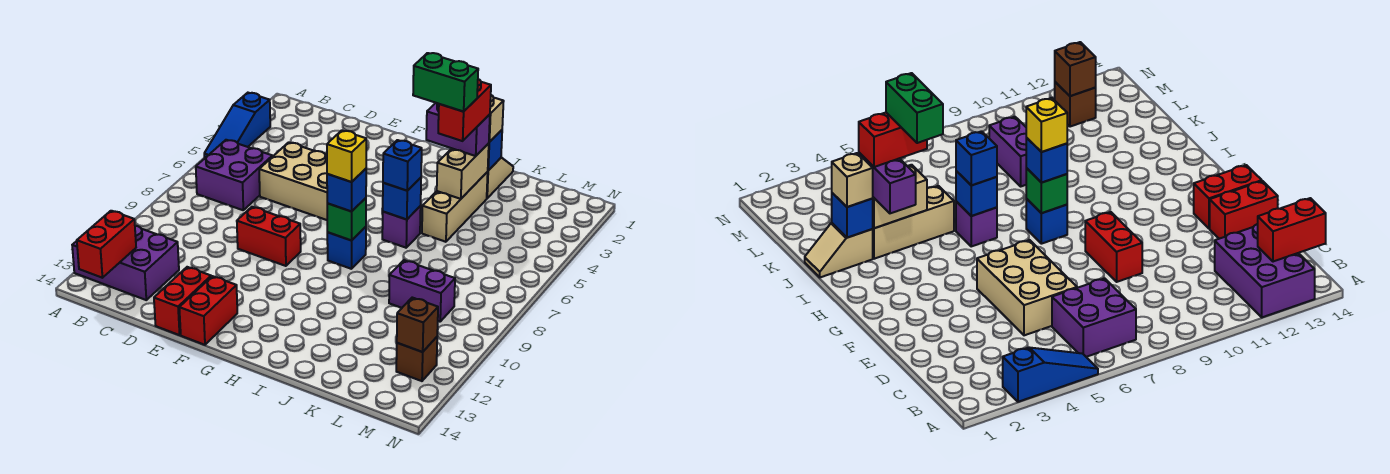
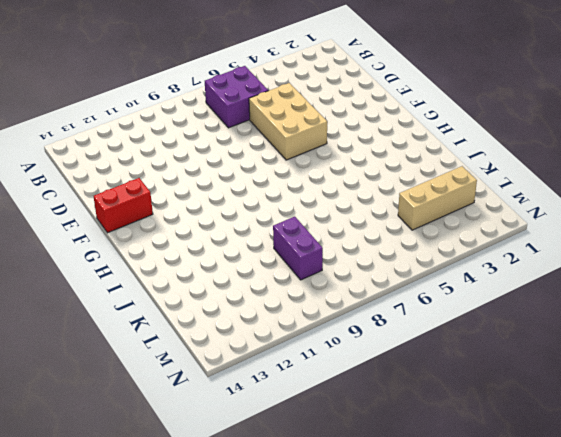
tan brick L2:L4 level 1 -> tan brick J3:J5 level 1
none -> blue slope A3:A5 level 1 top 3
none -> purple brick A12:C13 level 1
none -> red brick E9:F9 level 1

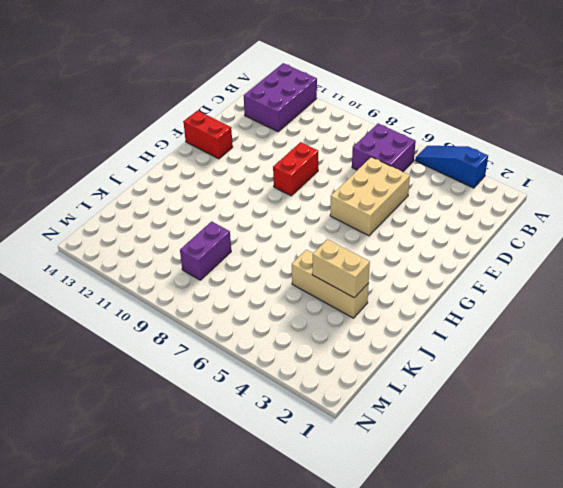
none -> red brick E13:E14 level 1
none -> blue brick H8 level 1
none -> purple brick I6 level 1

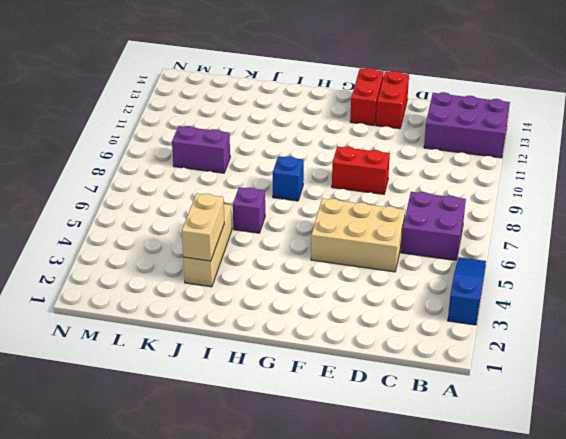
none -> tan slope J1:J2 level 1 top 2
none -> brown brick M12 level 1
none -> red brick B13:B14 level 2

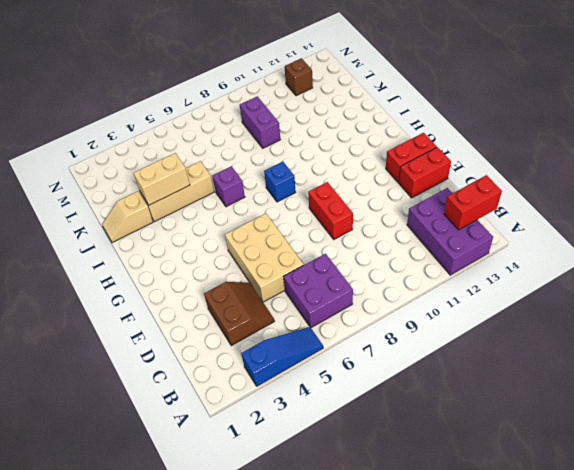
brown slope C3:D4 level 1 top 3 -> none
none -> green brick H8 level 2
none -> blue brick I6 level 2
none -> blue brick J2 level 2

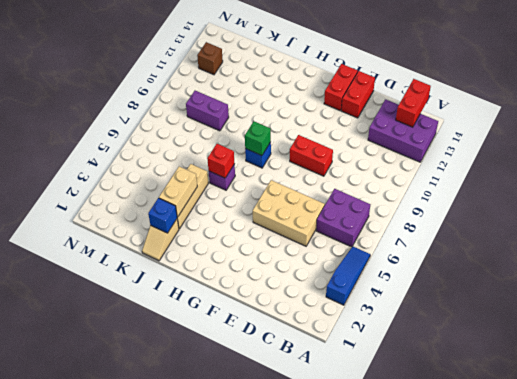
red brick I6 level 2 -> blue brick I6 level 2
none -> brown brick M12 level 2
none -> blue brick H8 level 3
none -> purple brick I3:J3 level 3

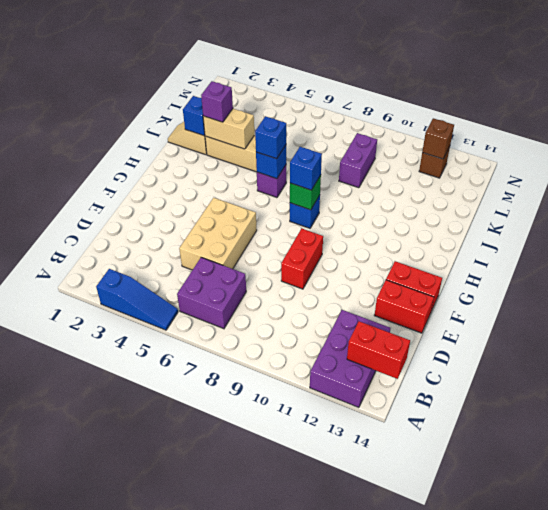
purple brick J3 level 3 -> purple brick I3:J3 level 3
none -> tan brick J2 level 3
none -> yellow brick H8 level 4
none -> red brick J3:J4 level 4

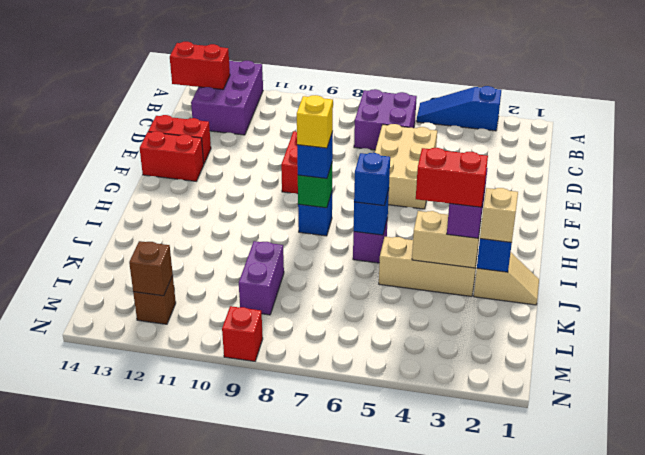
red brick N9 level 1 -> none
none -> green brick I4:J4 level 5

